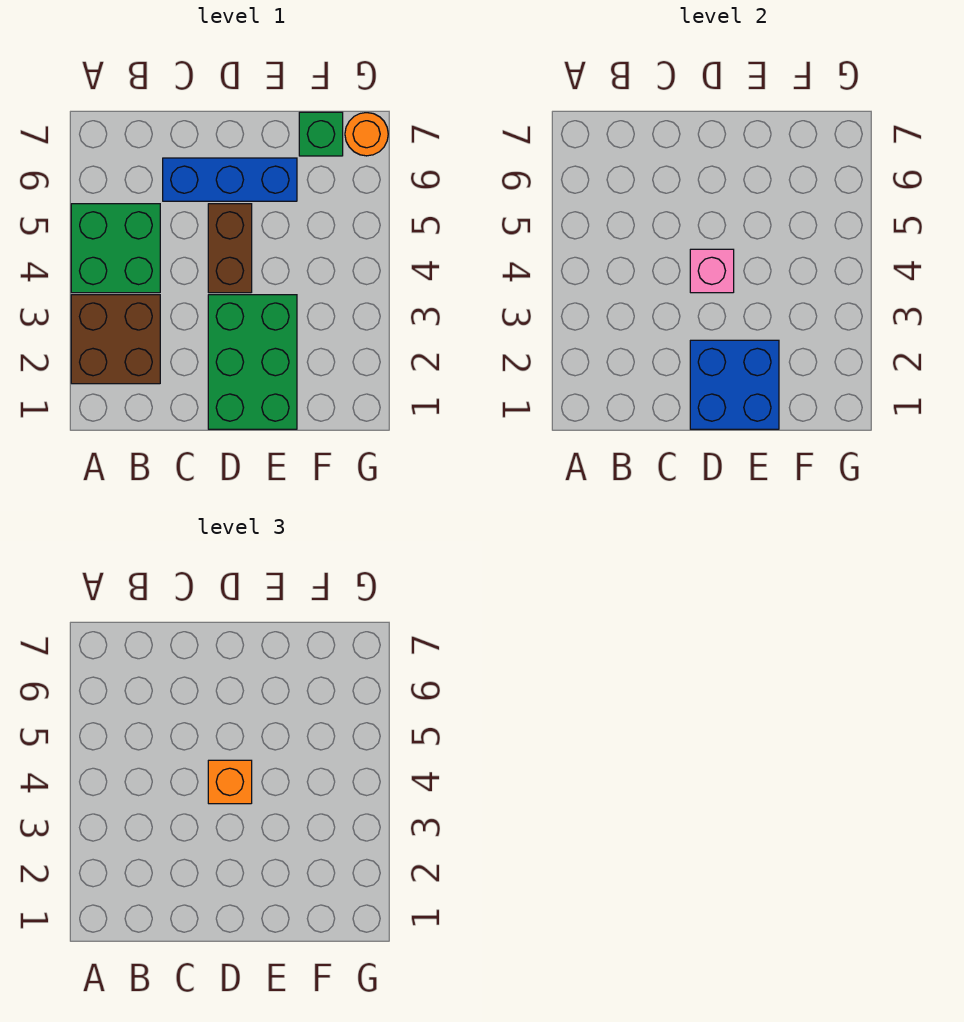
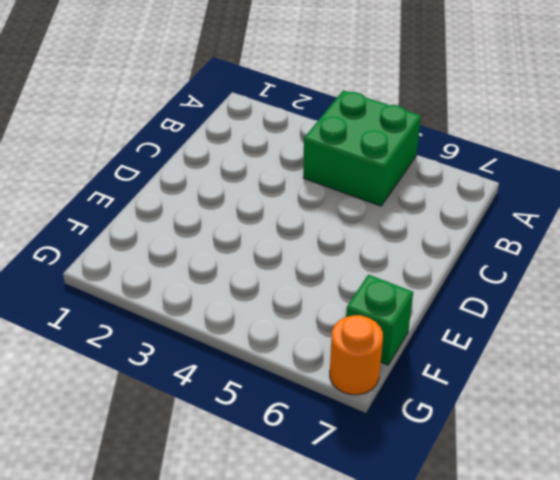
none -> brown brick A2:B3 level 1
none -> blue brick C6:E6 level 1

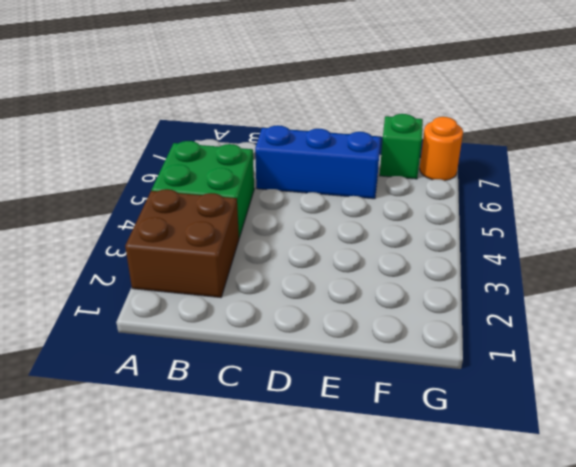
none -> green brick D1:E3 level 1
none -> brown brick D4:D5 level 1

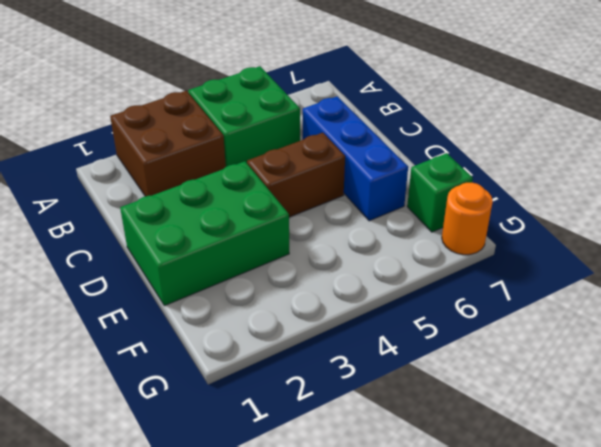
none -> blue brick D1:E2 level 2
none -> pink brick D4 level 2

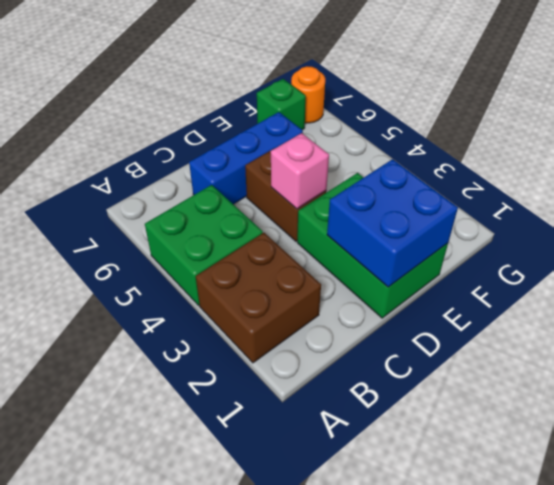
none -> orange brick D4 level 3

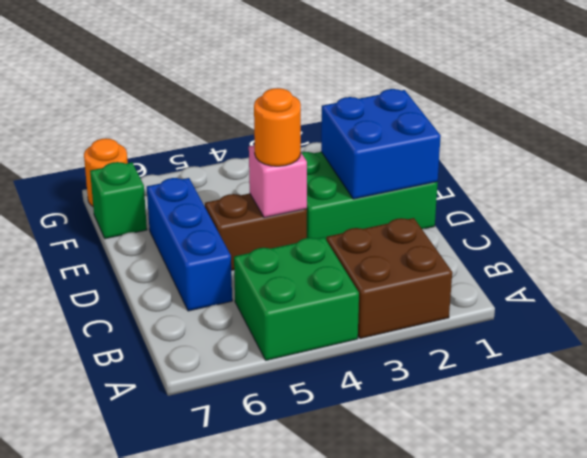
orange round brick D4 level 3 -> orange brick D4 level 3

